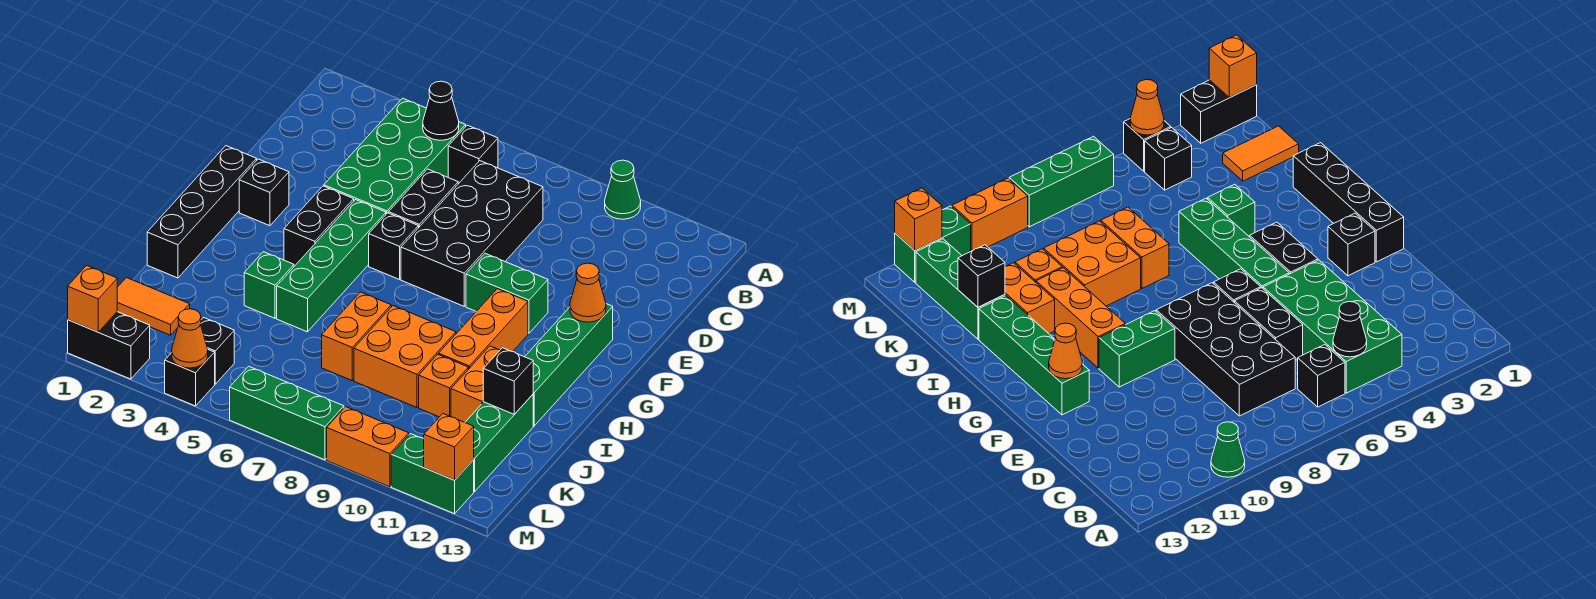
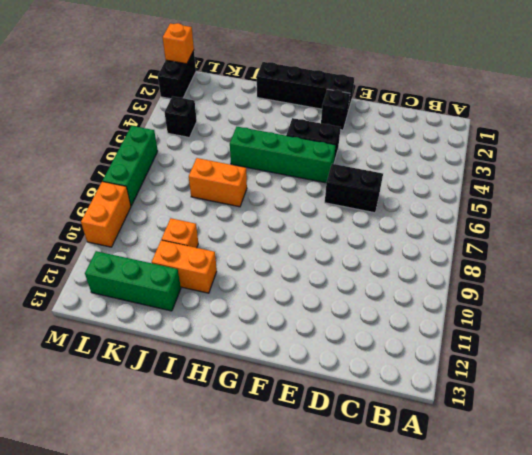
none -> green cone A10 level 1
none -> green brick B4:E5 level 1
none -> black brick B6 level 1
none -> black brick C7:F8 level 1

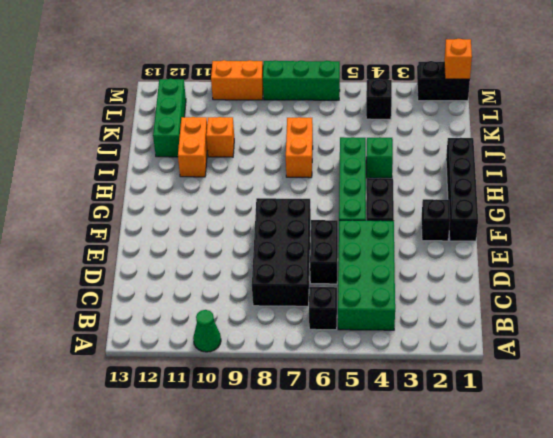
none -> black brick F6 level 1
none -> green brick F9:F10 level 1
none -> green brick F12:I12 level 1
none -> orange brick G10:I10 level 1

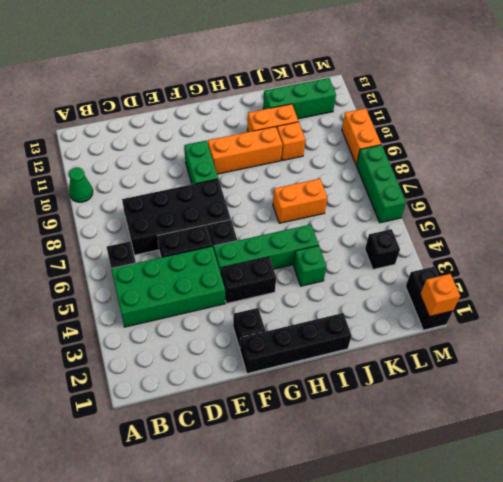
none -> green brick F12:I12 level 1
none -> orange brick I8:J9 level 1
none -> orange tile K1:K2 level 1
none -> black brick M4 level 1

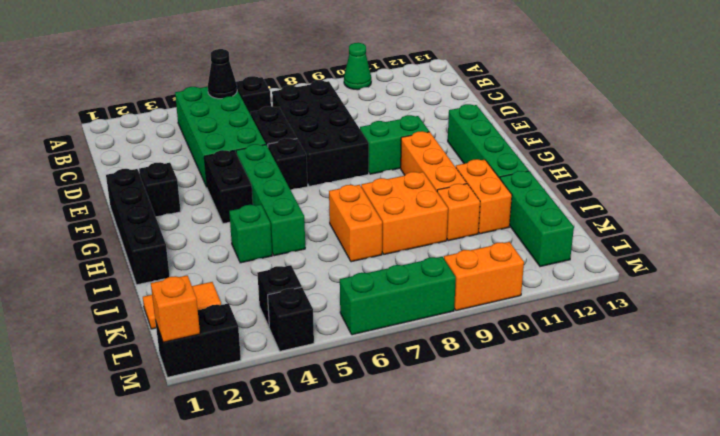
none -> green brick M11:M12 level 1
none -> orange cone F12 level 2
none -> black brick J12 level 2
none -> orange cone M4 level 2

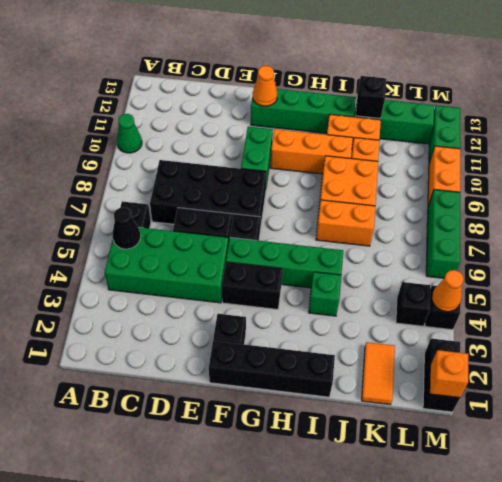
none -> orange brick M12 level 2

